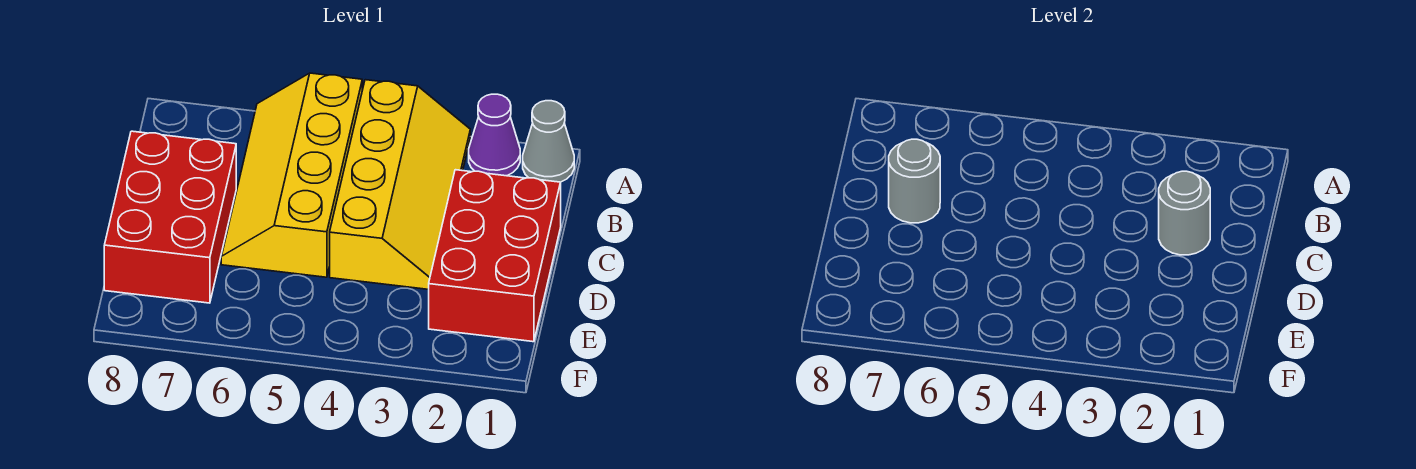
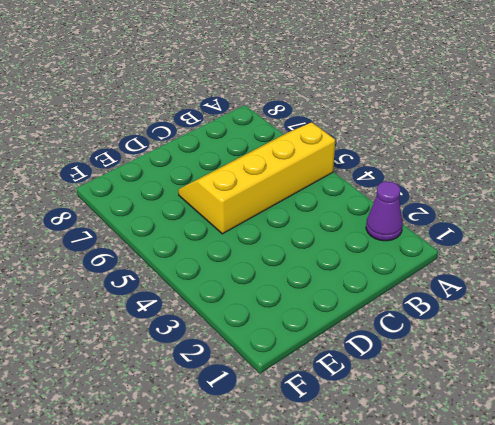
none -> grey cone A1 level 1
none -> yellow slope A3:D4 level 1 top 4

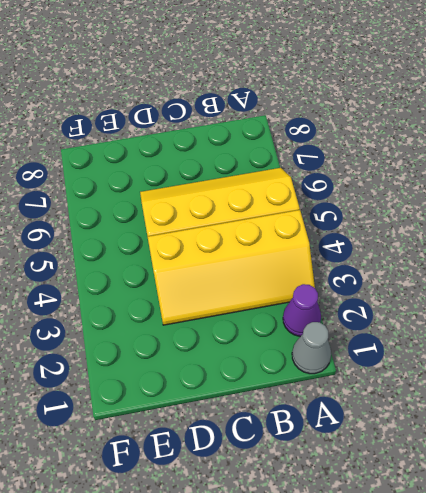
none -> red brick C1:E2 level 1
none -> red brick C7:E8 level 1

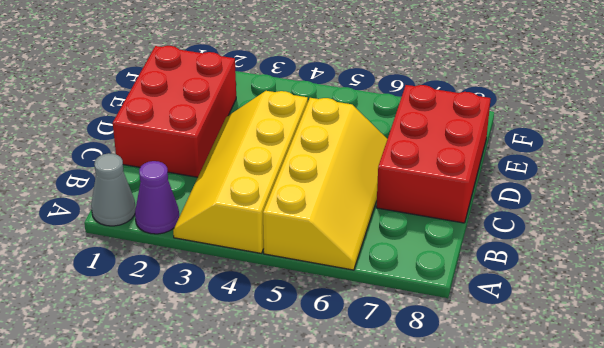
none -> grey round brick C2 level 2
none -> grey round brick C7 level 2

